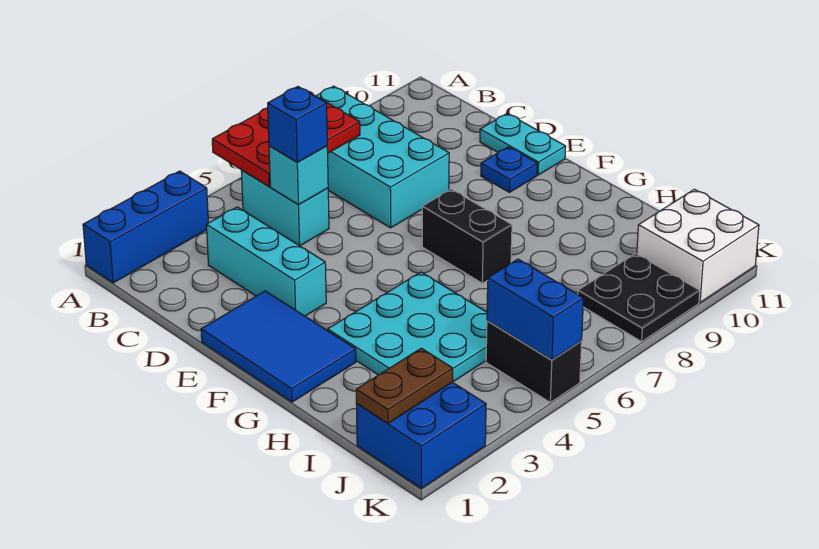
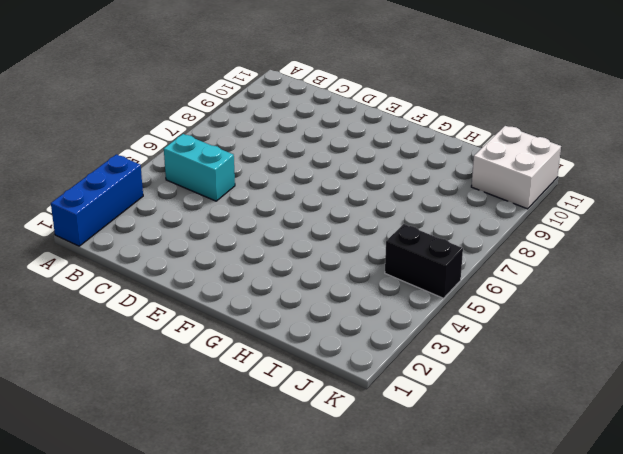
none -> cyan brick A7:D8 level 1
none -> cyan brick C3:E3 level 1
none -> cyan plate D11:E11 level 1

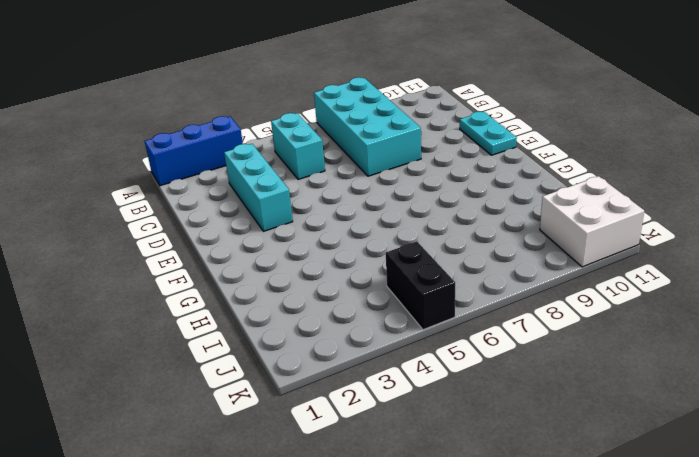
none -> blue tile E1:G2 level 1
none -> blue plate E10 level 1
none -> black brick F7:G7 level 1

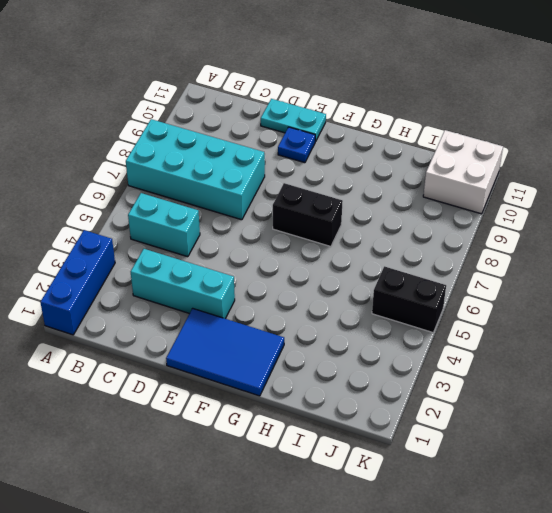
none -> cyan plate G3:I5 level 1
none -> blue brick J1:K2 level 1
none -> black plate J8:K9 level 1

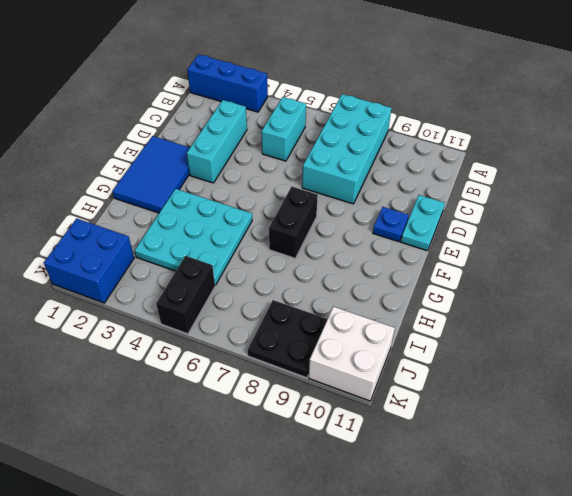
none -> red plate A5:B7 level 2
none -> cyan brick C5 level 2
none -> brown plate J1:J2 level 2

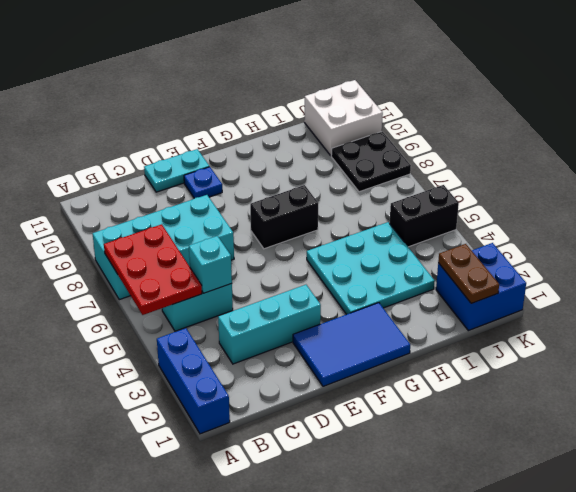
none -> blue brick J5:K5 level 2
none -> blue brick C5 level 3

